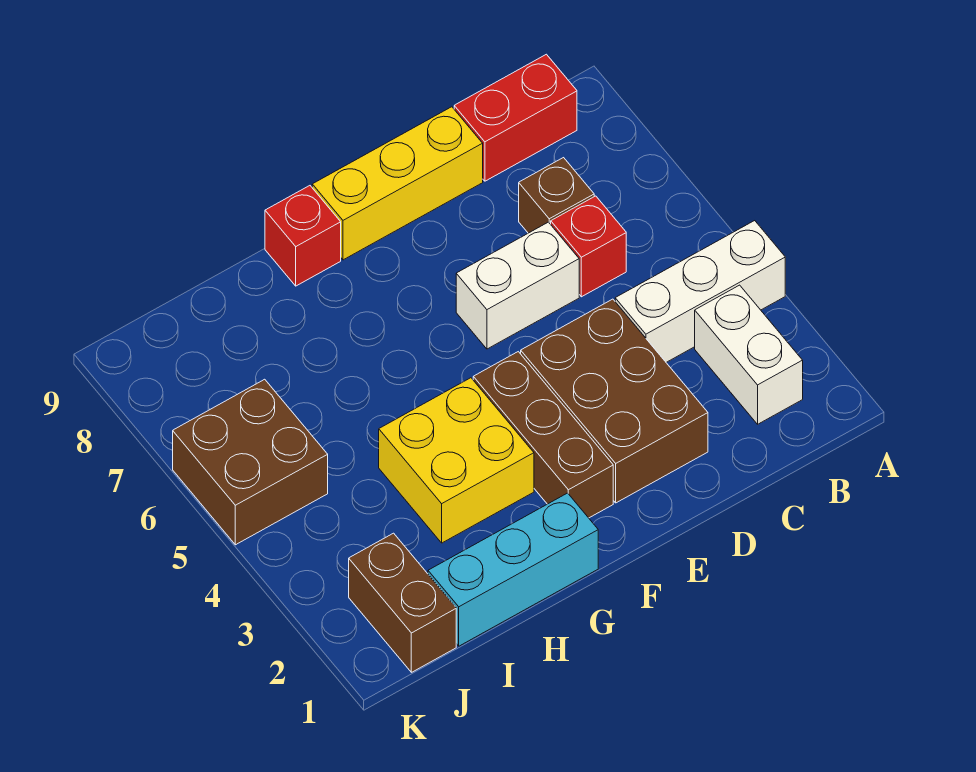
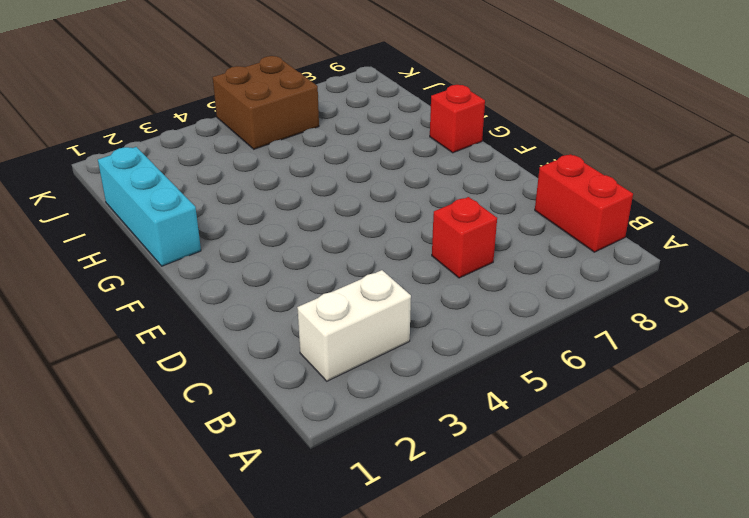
none -> white brick A4:C4 level 1
none -> brown brick C7 level 1
none -> brown brick D2:E4 level 1

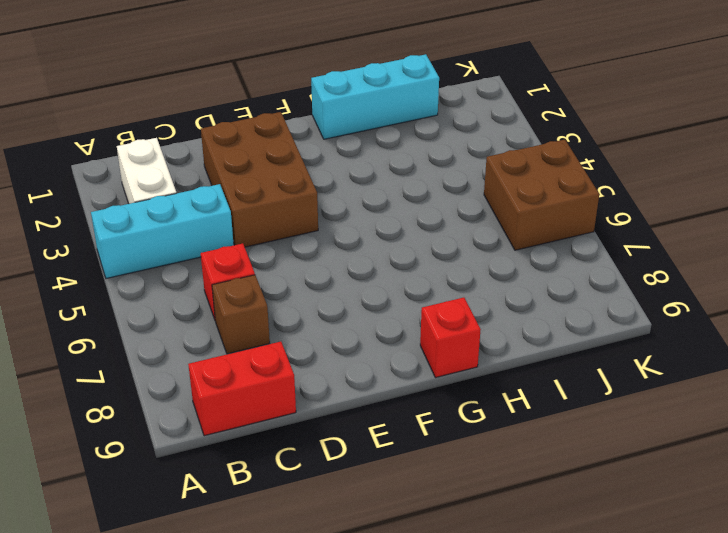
cyan brick A4:C4 level 1 -> white brick A4:C4 level 1
none -> white brick D6:E6 level 1
none -> yellow brick D9:F9 level 1
none -> brown brick F2:F4 level 1

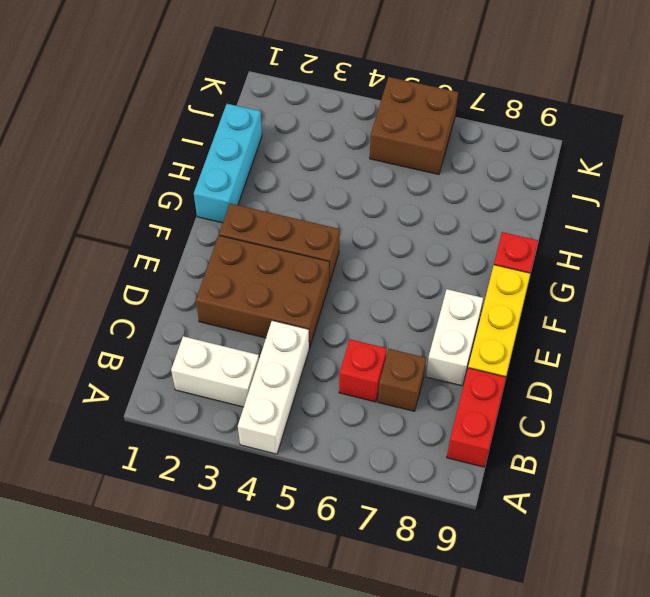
white brick D8:E8 level 1 -> white brick D6:E6 level 1
none -> yellow brick G3:H4 level 1
none -> brown brick J1:J2 level 1

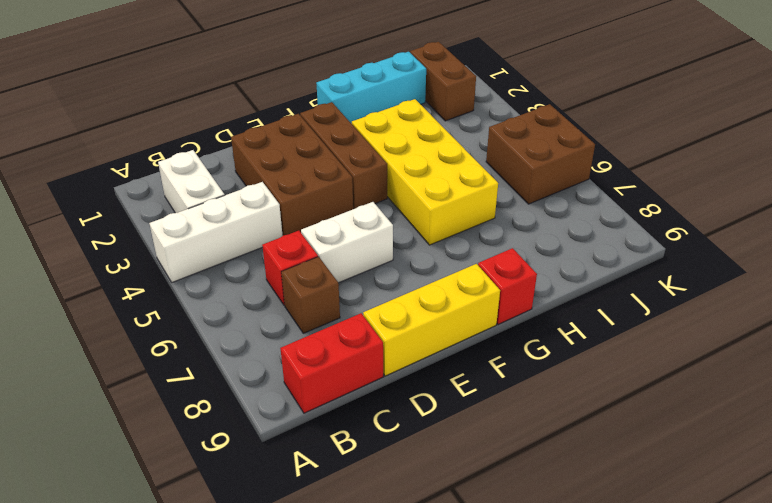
yellow brick G3:H6 level 1 -> yellow brick G3:H4 level 1

